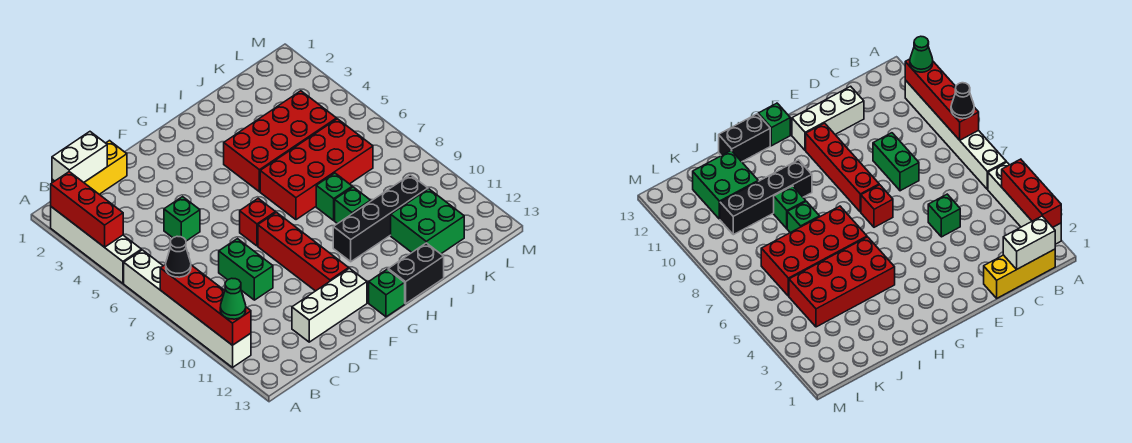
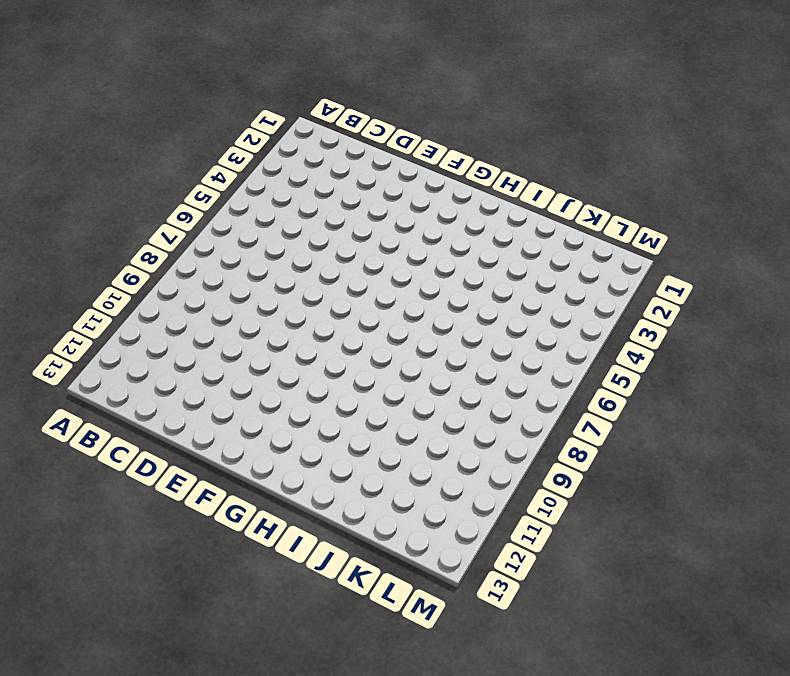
none -> white brick A2:A5 level 1
none -> white brick A6:A11 level 1
none -> yellow brick B1:D1 level 1

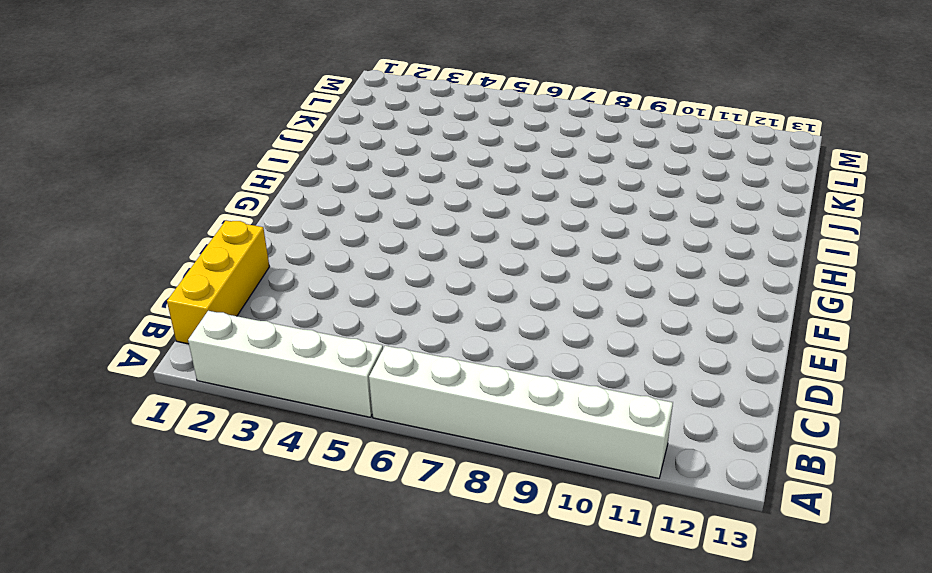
none -> green brick D5 level 1
none -> green brick D8:D9 level 1
none -> white brick D12:F12 level 1

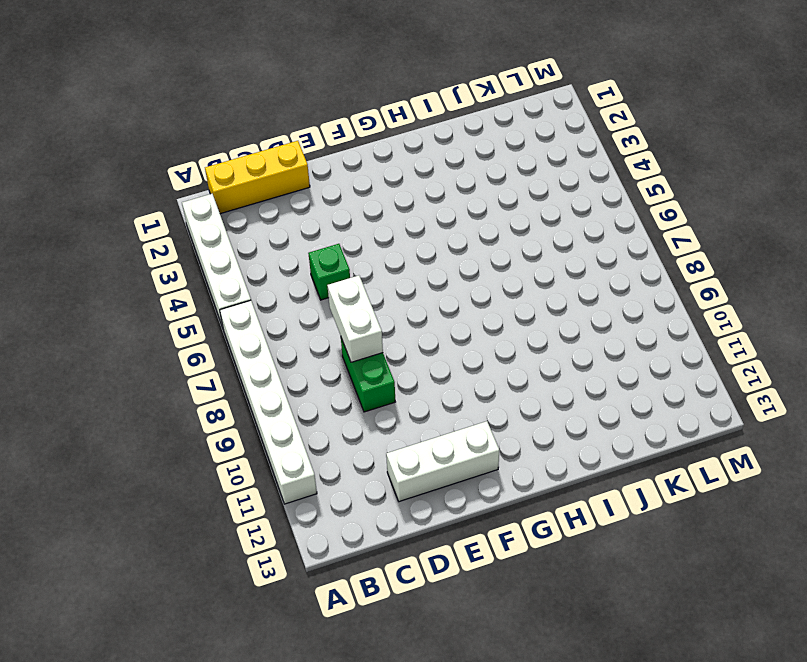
white brick D7:D8 level 2 -> white brick B1:C1 level 2
none -> red brick F7 level 1
none -> red brick F8:F11 level 1
none -> green brick G13 level 1

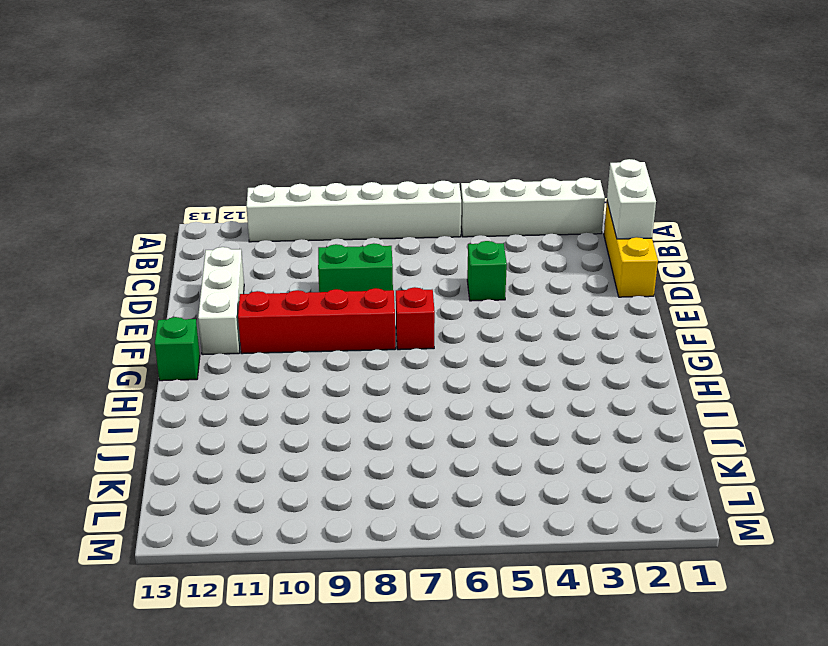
none -> red brick H4:K5 level 1
none -> red brick H6:K7 level 1
none -> black brick H10:K10 level 1

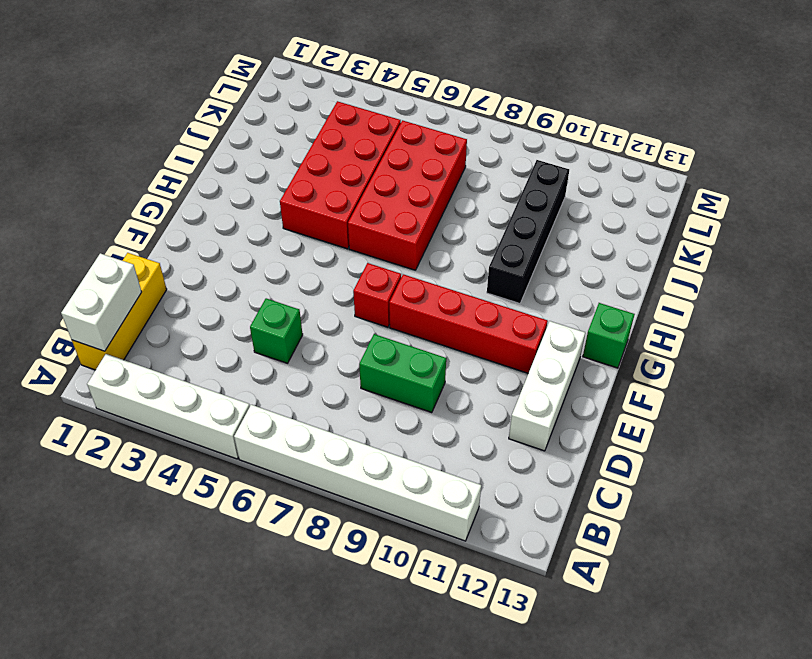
none -> black brick H13:I13 level 1
none -> green brick I8 level 1
none -> green brick I9 level 1

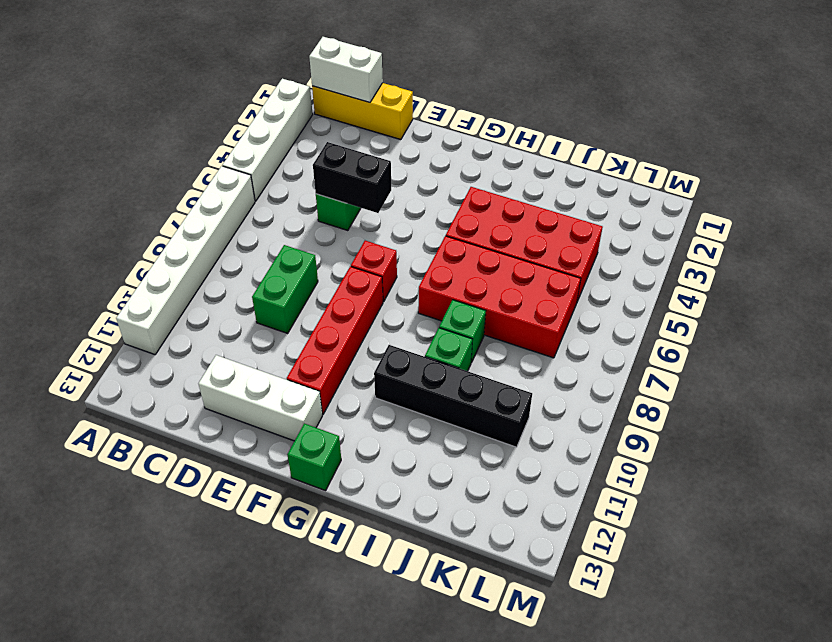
black brick D5:E5 level 2 -> black brick H13:I13 level 1
none -> green brick J11:K12 level 1
none -> red brick A2:A4 level 2
none -> red brick A8:A11 level 2

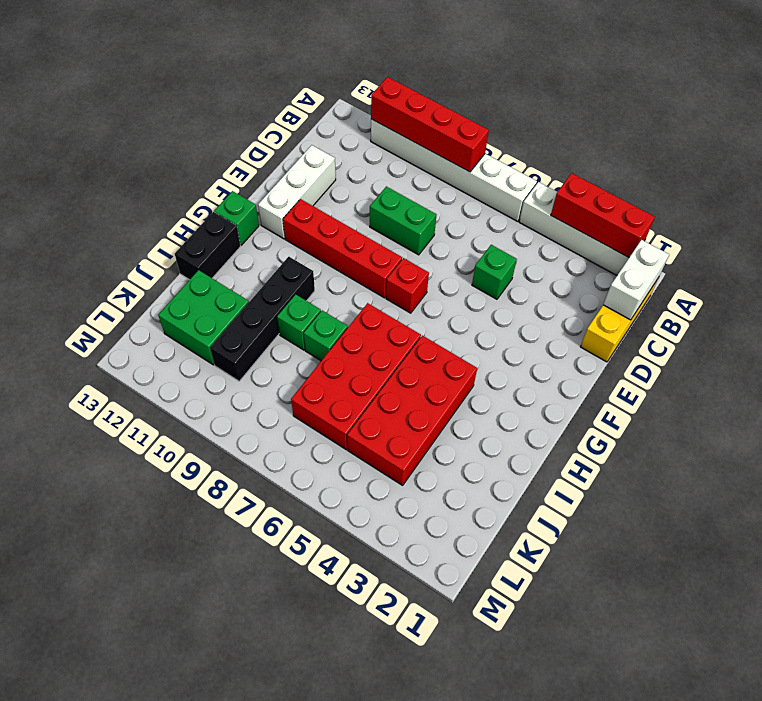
none -> black cone A8 level 3
none -> green cone A11 level 3

